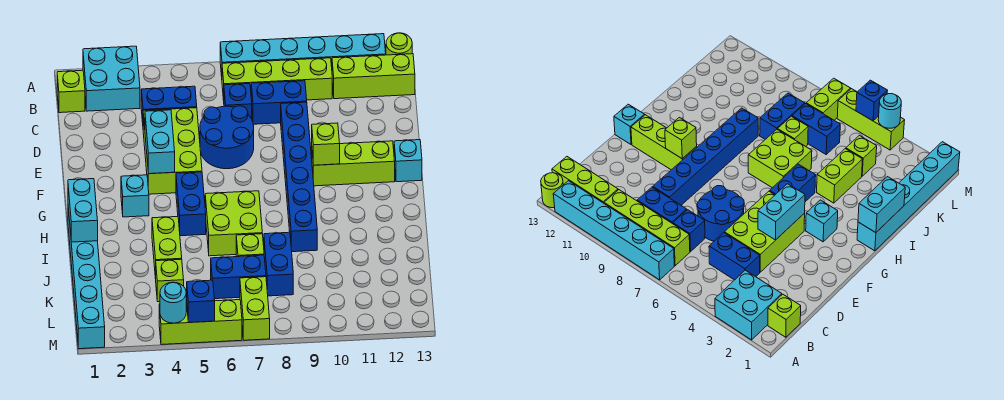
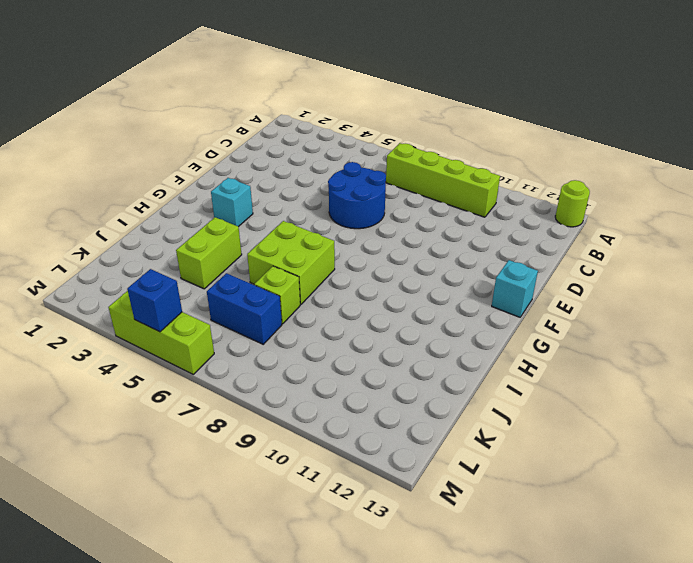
none -> cyan brick A2:B3 level 1
none -> cyan brick A7:A12 level 1
none -> lime brick B1 level 1
none -> lime brick B11:B13 level 1

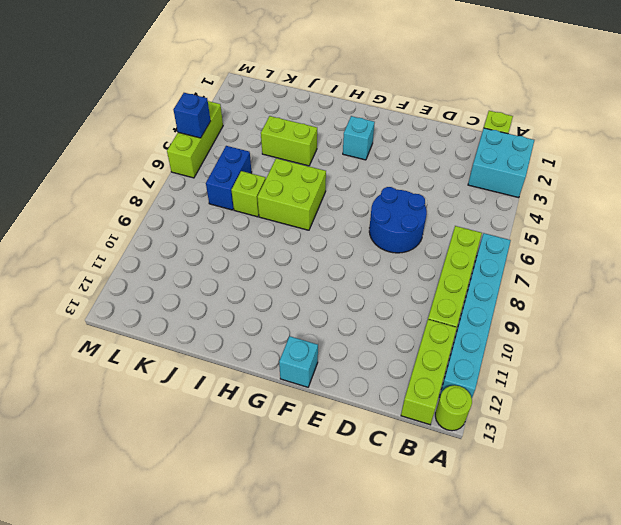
none -> blue brick C4:C5 level 1
none -> blue brick C7 level 1
none -> blue brick C8:C9 level 1
none -> lime brick D4:F5 level 1

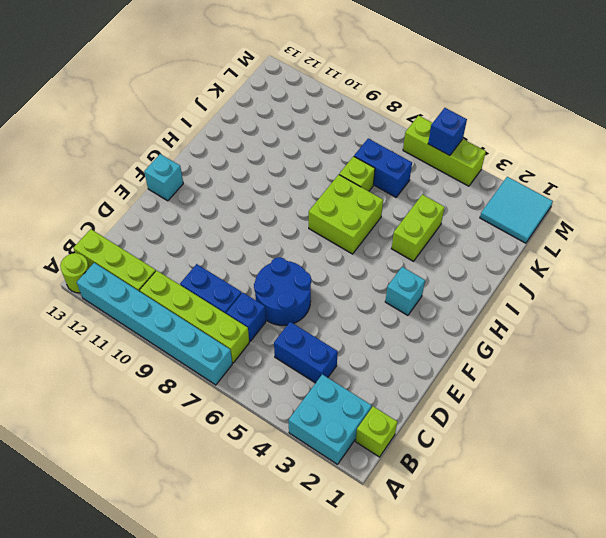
cyan tile L1:M2 level 1 -> cyan brick H1:M1 level 1
none -> lime brick D4:F5 level 1
none -> blue brick D9:I9 level 1
none -> lime brick F10:F12 level 1
none -> blue brick G5:H5 level 1

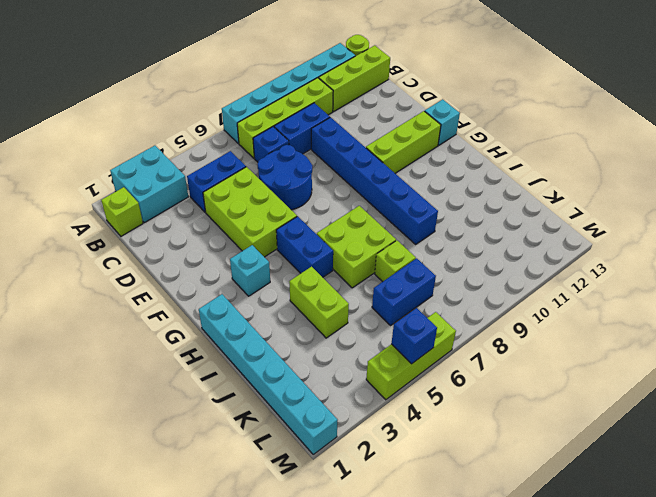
none -> blue brick J8:K8 level 1
none -> lime brick K4 level 1
none -> lime brick L7:M7 level 1
none -> cyan brick E4:F4 level 2

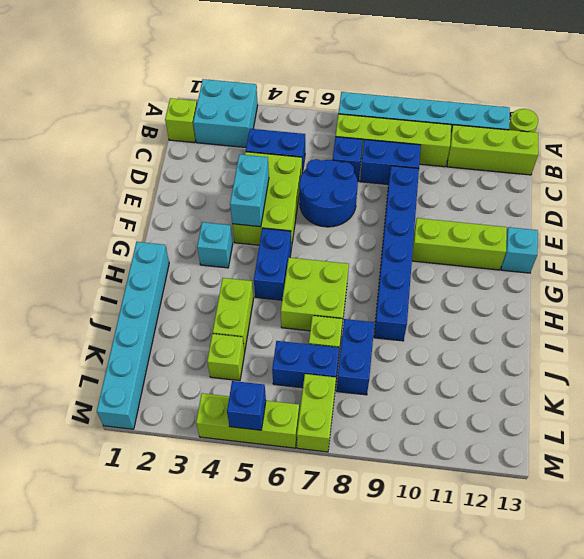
none -> lime brick F10 level 2
none -> cyan brick H1:I1 level 2
none -> cyan round brick M4 level 2

